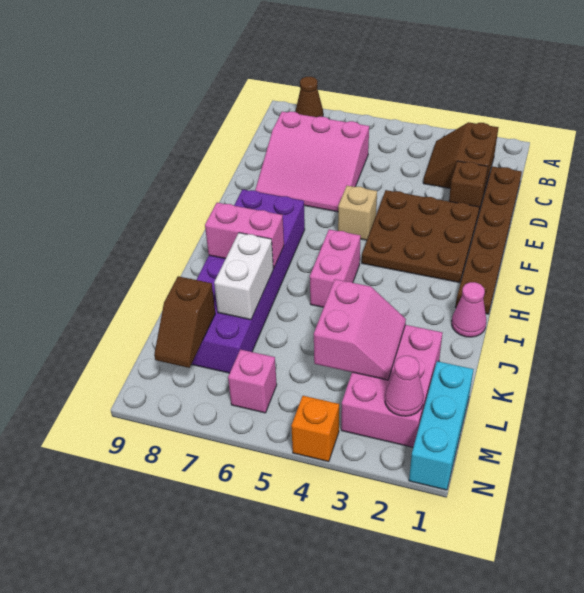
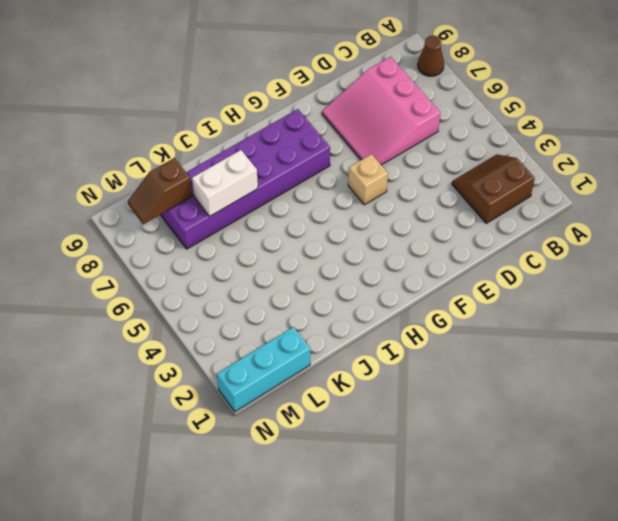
none -> brown plate C1:H1 level 1
none -> brown brick D2 level 1
none -> brown plate E2:G4 level 1

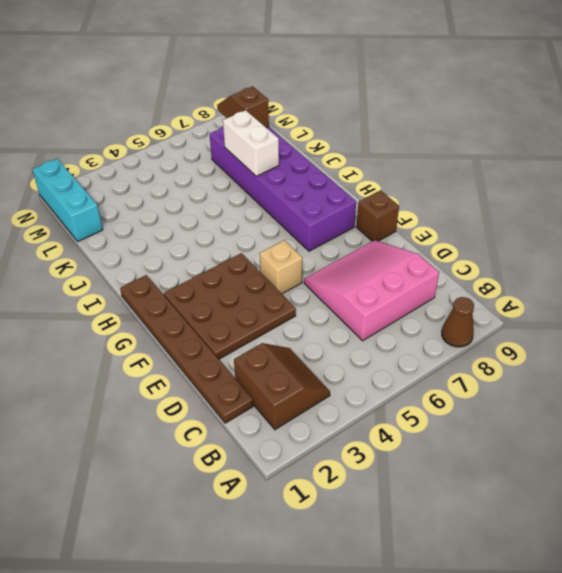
brown brick F9 level 1 -> brown brick D2 level 1
none -> pink brick H5:I5 level 1
none -> pink cone I1 level 1
none -> pink brick K2:M3 level 1

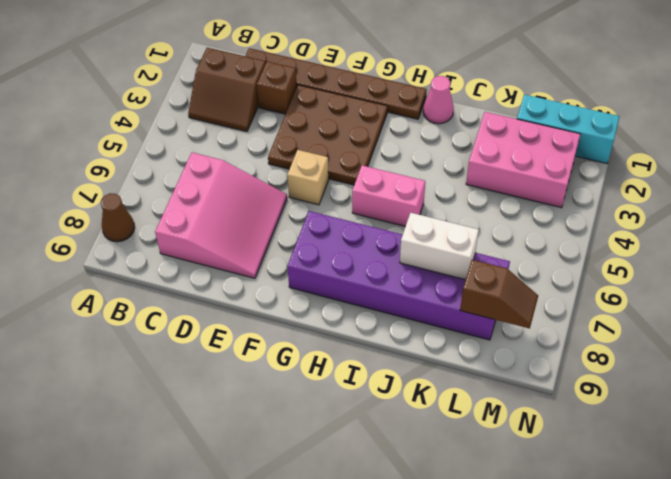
none -> pink brick M6 level 1
none -> orange brick N4 level 1
none -> pink brick I7:I8 level 2

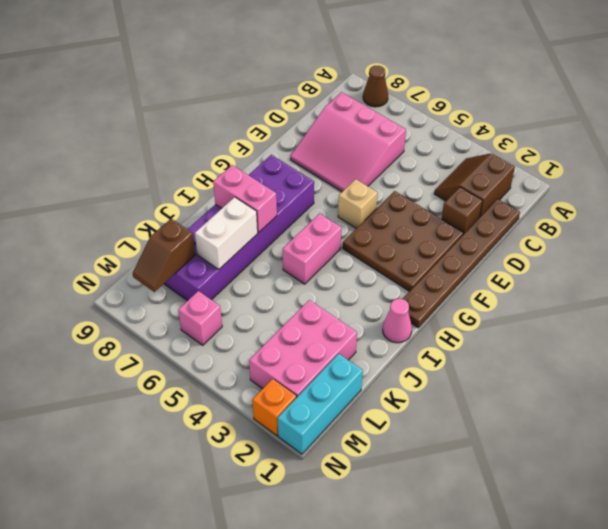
orange brick N2 level 1 -> orange brick N4 level 1
none -> pink slope K3:L4 level 2 top 4
none -> pink cone M2 level 2

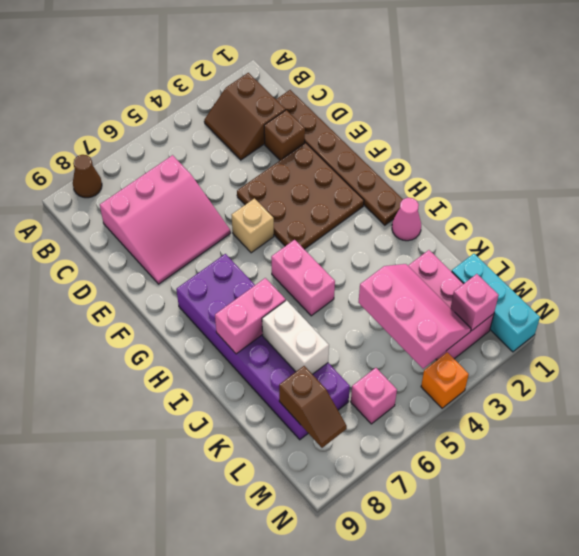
pink slope K3:M4 level 2 top 4 -> pink slope K3:L4 level 2 top 4
pink brick M2 level 2 -> pink cone M2 level 2

